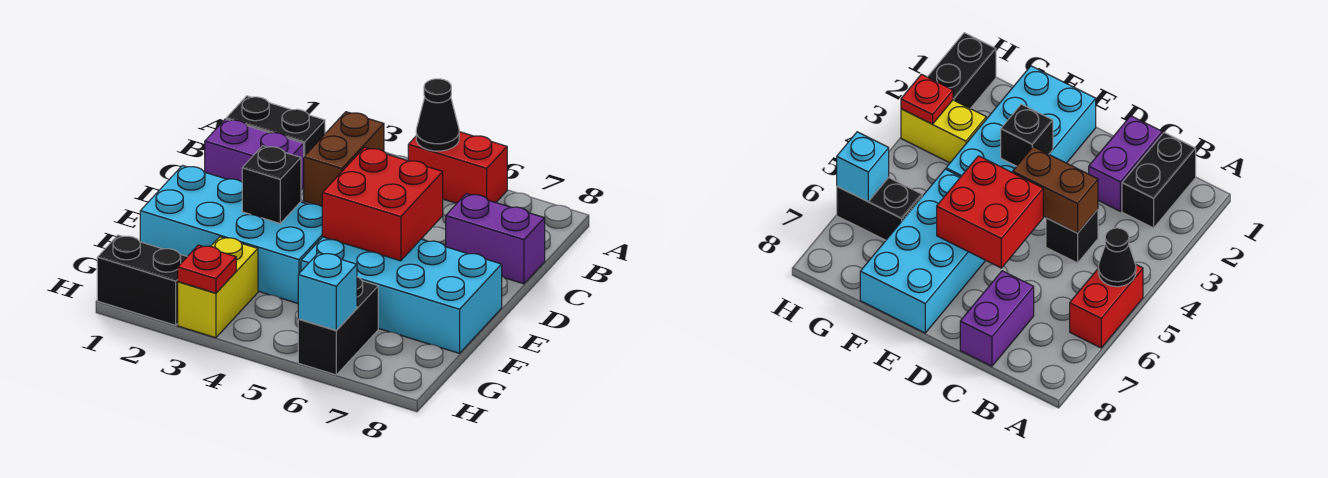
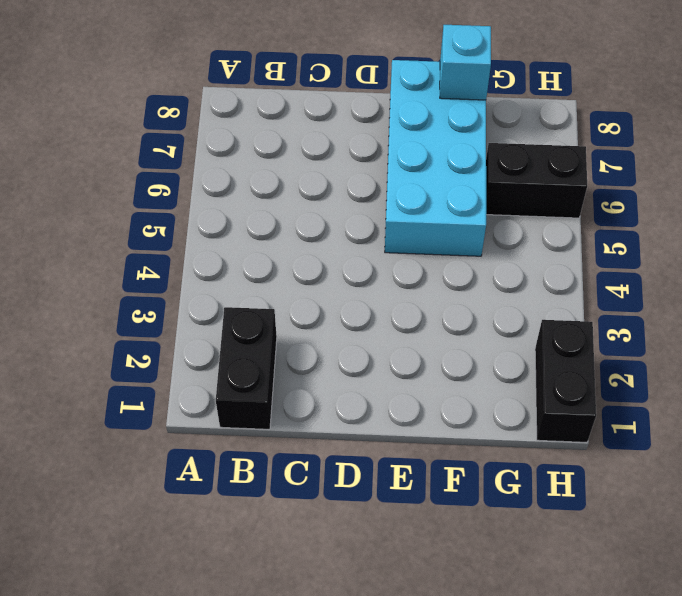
cyan brick F8 level 2 -> cyan brick H6 level 2
none -> red brick A5:A6 level 1
none -> purple brick C1:C2 level 1
none -> black brick C4 level 1

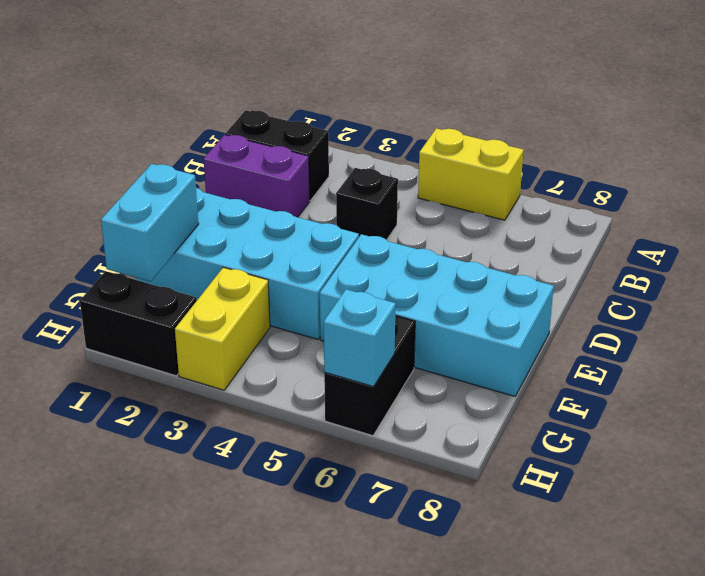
yellow brick A5:A6 level 1 -> red brick A5:A6 level 1
cyan brick F1:G1 level 2 -> none
none -> purple brick C7:C8 level 1
none -> black cone A5 level 2
none -> brown brick C4:D4 level 2

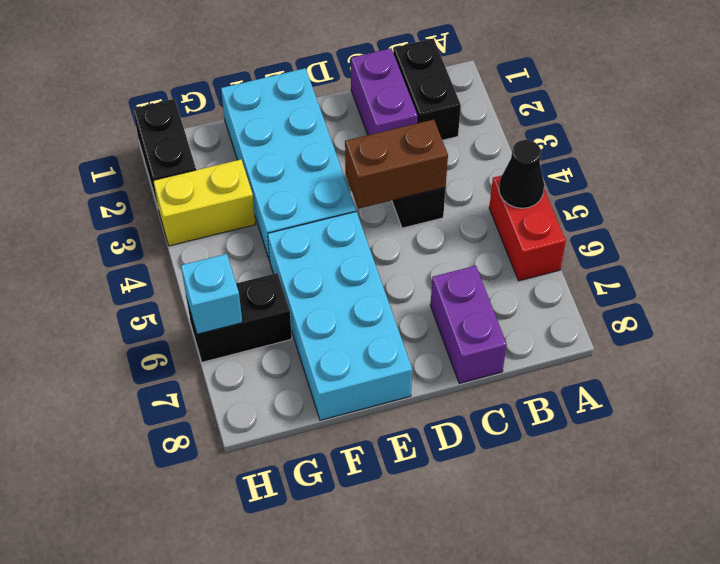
none -> red brick D5:E6 level 2
none -> black brick E3 level 2
none -> red plate H3 level 2

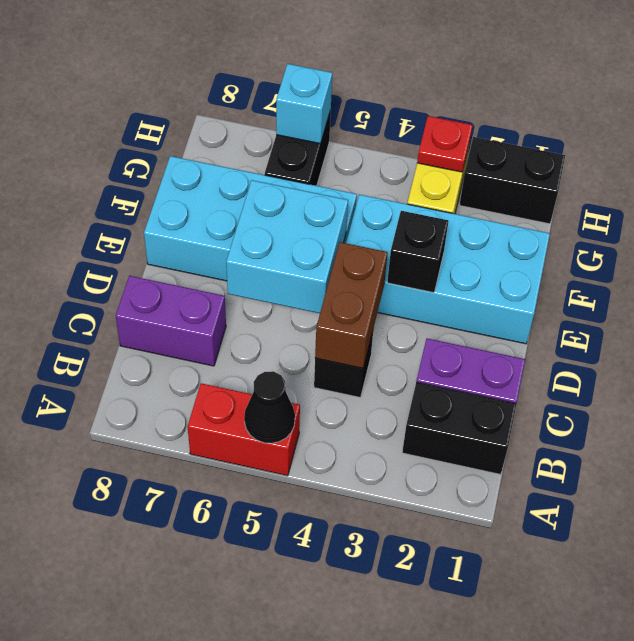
cyan brick D5:E6 level 2 -> red brick D5:E6 level 2

